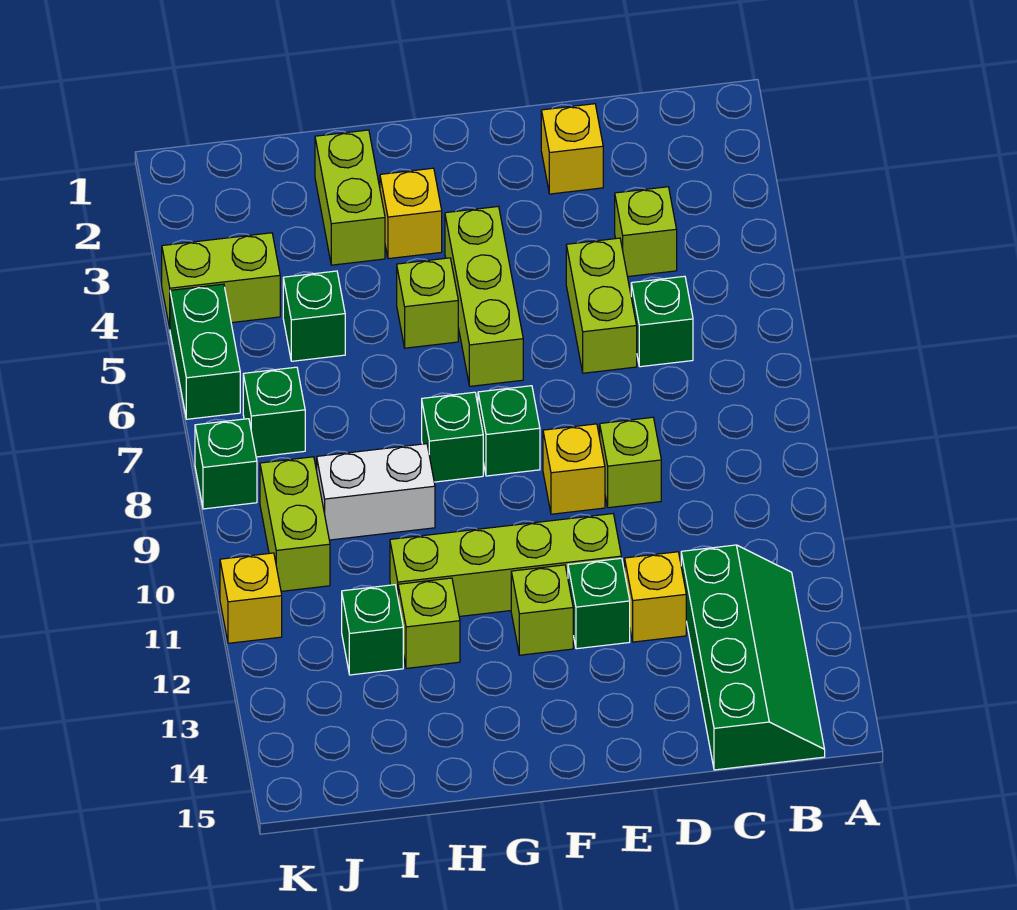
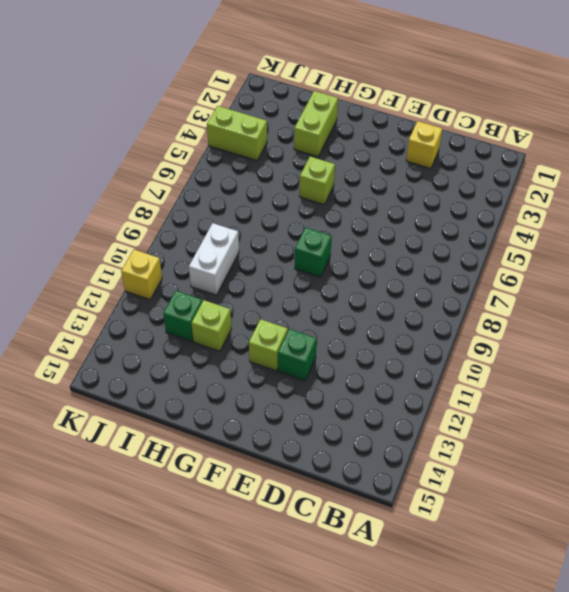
white brick I9:I10 level 1 -> white brick H9:I9 level 1
none -> green slope B12:C15 level 1 top C
none -> lime brick C4 level 1
none -> green brick C6 level 1

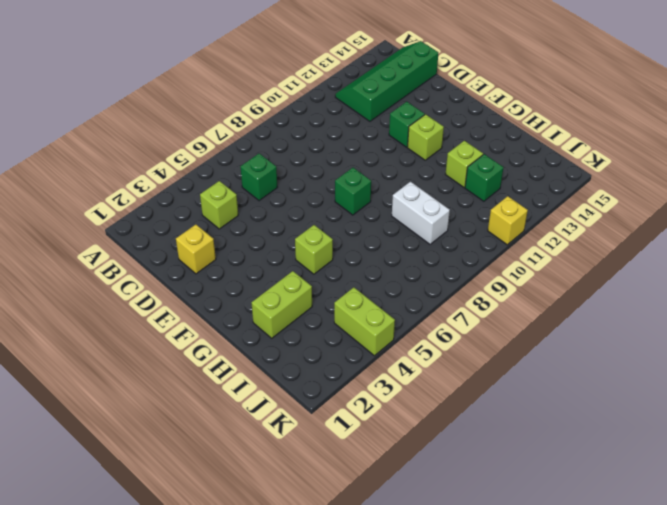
none -> lime brick D5:D6 level 1
none -> lime brick D9 level 1
none -> yellow brick D12 level 1

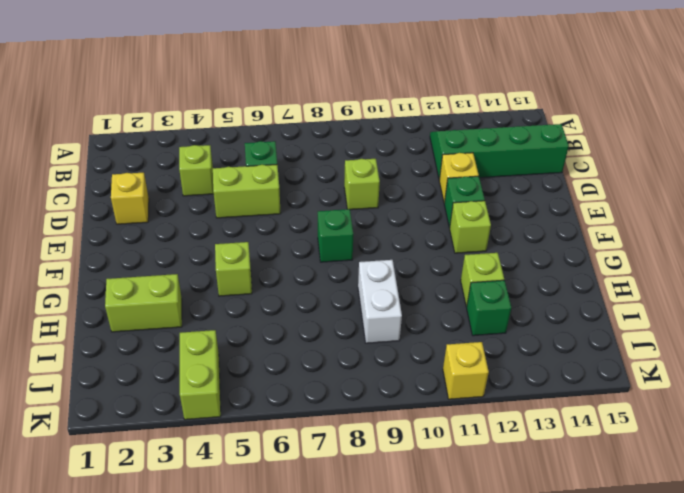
none -> yellow brick E9 level 1
none -> lime brick E11:H11 level 1
none -> lime brick F4:F6 level 1

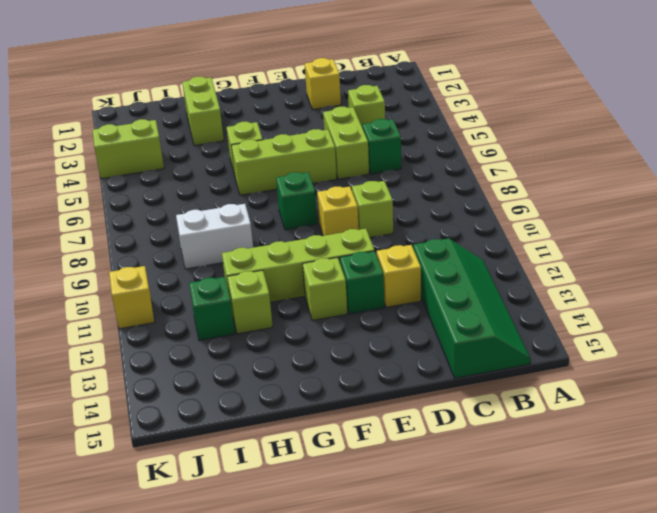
lime brick E6:G6 level 1 -> lime brick F4:F6 level 1
none -> yellow brick G3 level 1
none -> green brick G8 level 1
none -> green brick I5 level 1

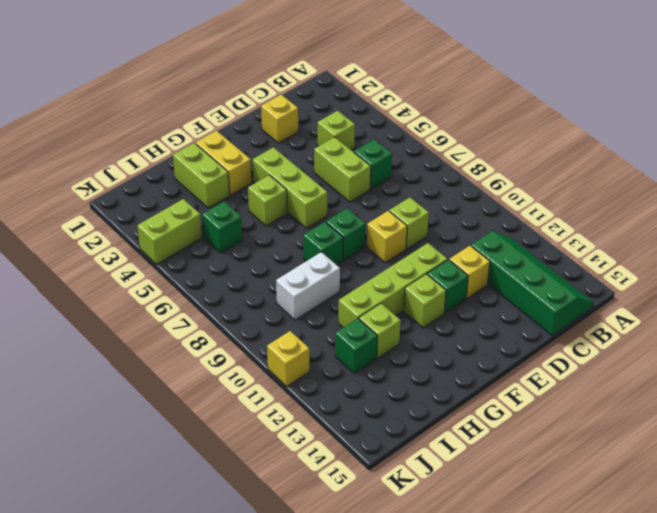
yellow brick G2:G3 level 1 -> yellow brick G3 level 1
none -> green brick J7 level 1
none -> lime brick J9:J10 level 1
none -> green brick K5:K6 level 1

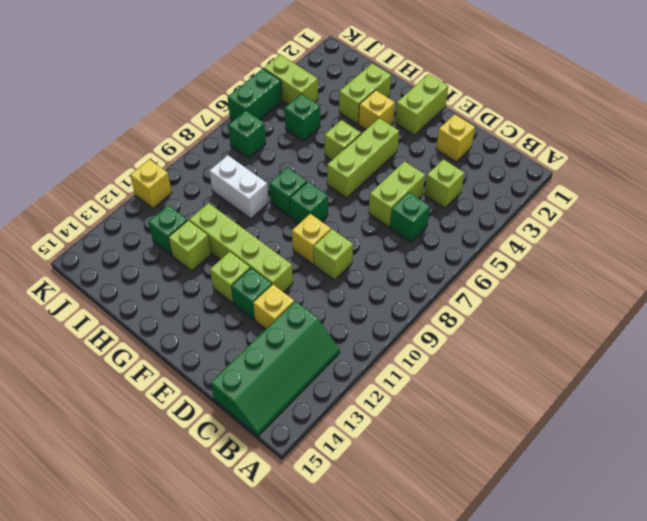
lime brick F1:F2 level 1 -> lime brick J9:J10 level 1
none -> green brick K8 level 1

